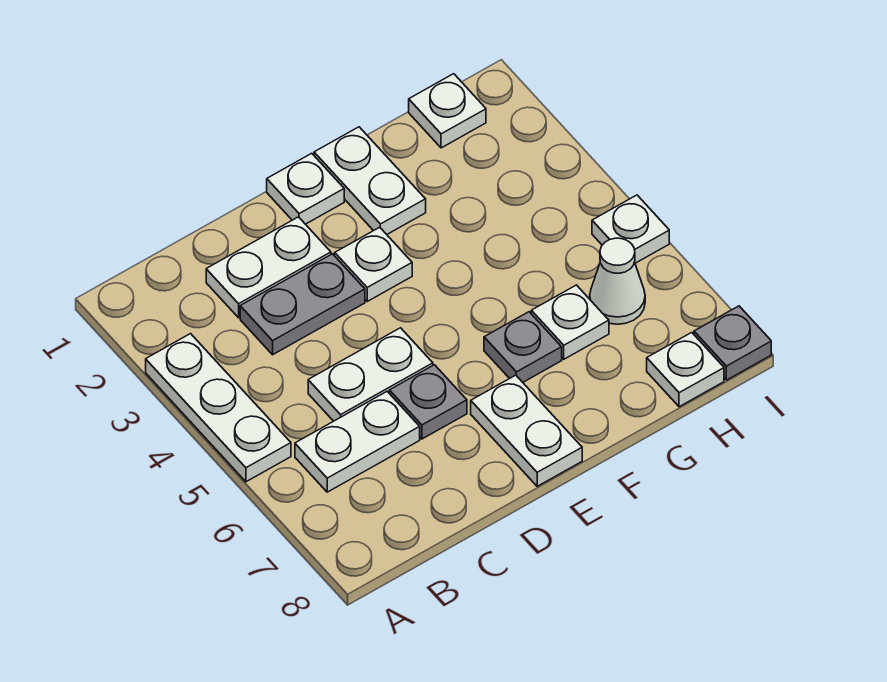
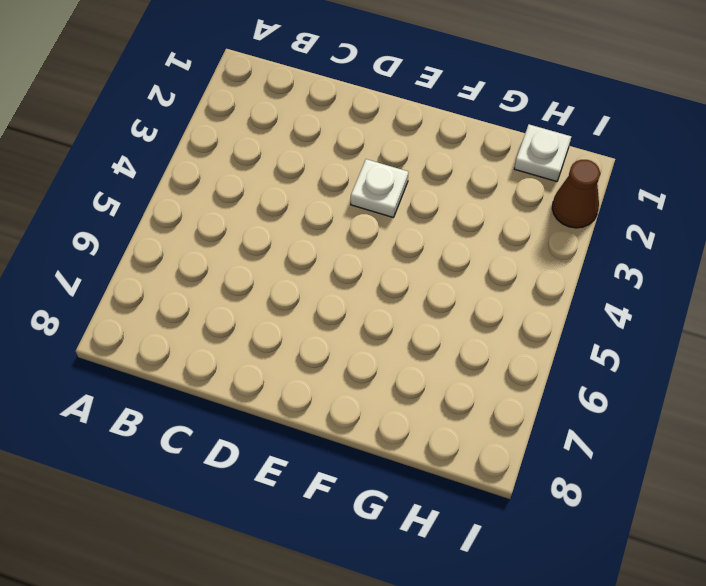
brown cone I2 level 1 -> none
none -> white plate A3:A5 level 1
none -> white plate B6:C6 level 1
none -> white plate C2:D2 level 1

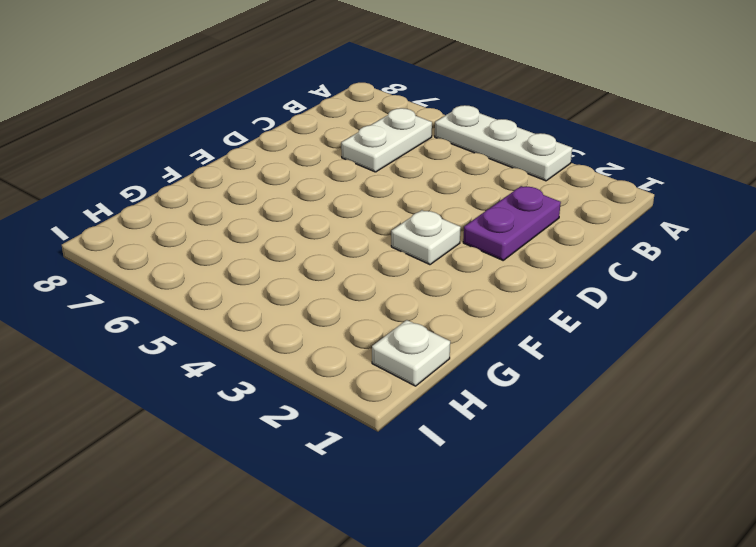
purple plate C2:D2 level 1 -> white plate C2:D2 level 1
none -> grey plate C3:D3 level 1
none -> white plate C5:D5 level 1
none -> grey plate D6 level 1

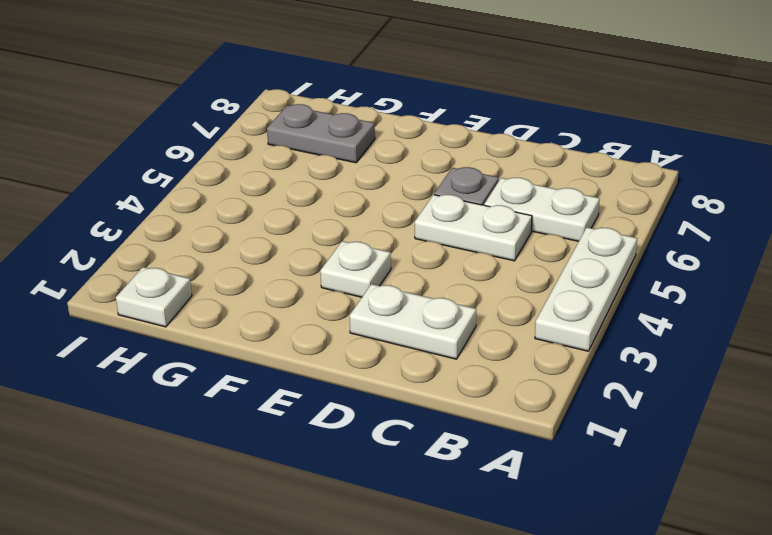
grey plate G7:H7 level 1 -> grey plate C3:D3 level 1
none -> white plate E1 level 1
none -> white plate E7:E8 level 1
none -> white plate F1:F2 level 1

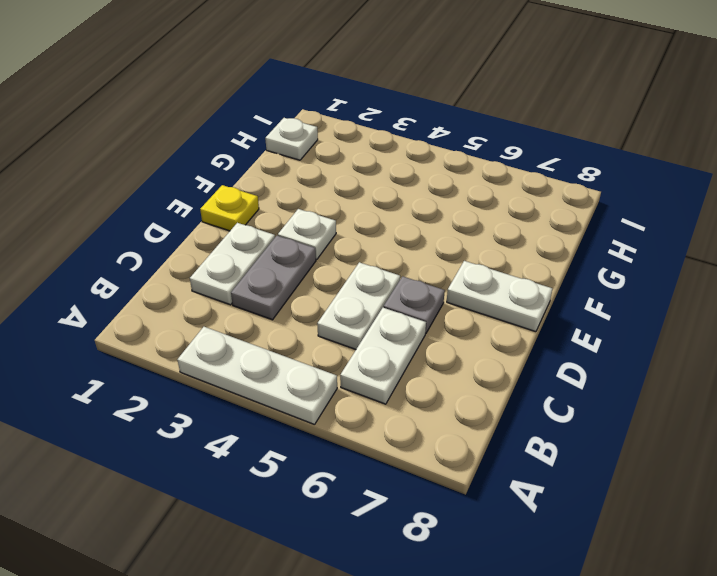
yellow plate E1 level 1 -> white plate E1 level 1
none -> white plate F1:F2 level 1
none -> grey plate F6 level 1
none -> white plate G6 level 1

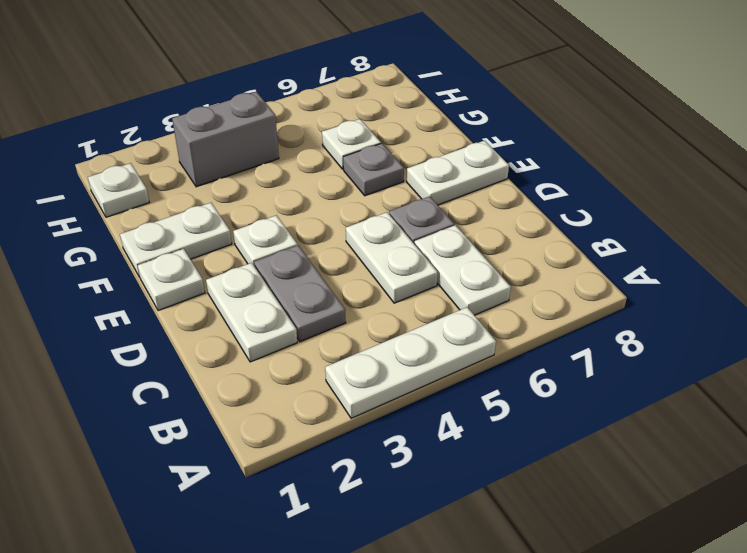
grey brick H3:H4 level 1 -> none
none -> white cone H6 level 1
none -> white plate H8 level 1
none -> white plate I5 level 1

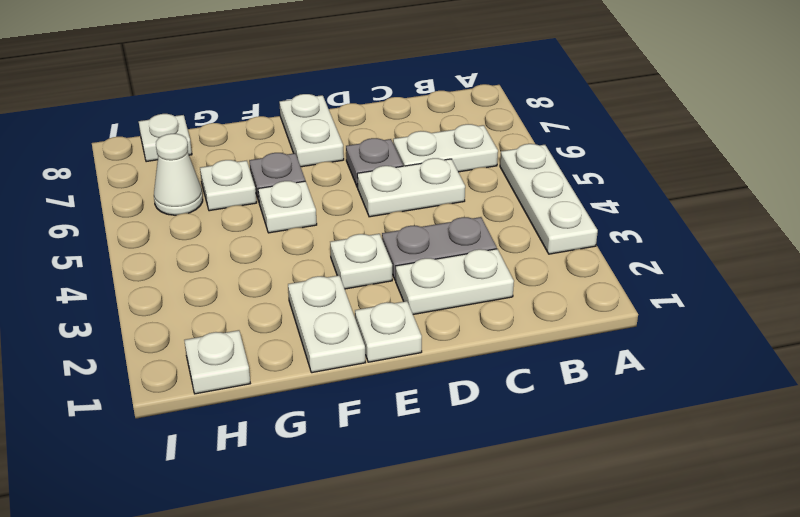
white plate F5 level 1 -> white plate I5 level 1
none -> grey plate I8 level 1

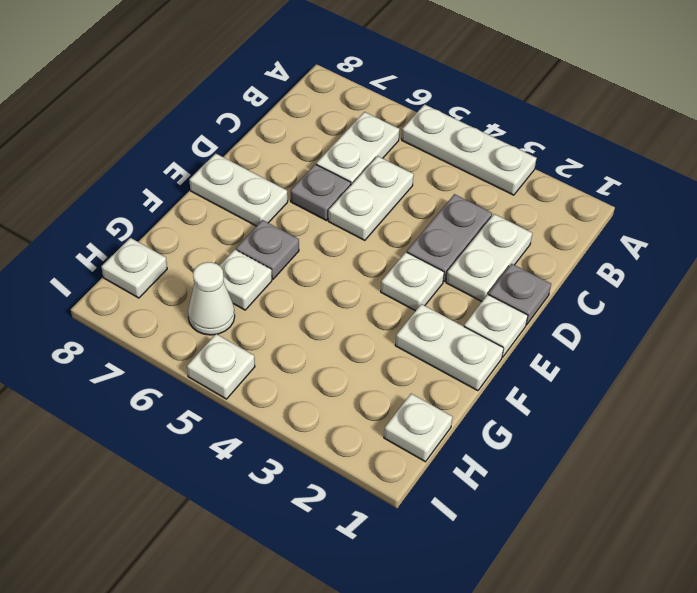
grey plate D1 level 1 -> grey plate I8 level 1

